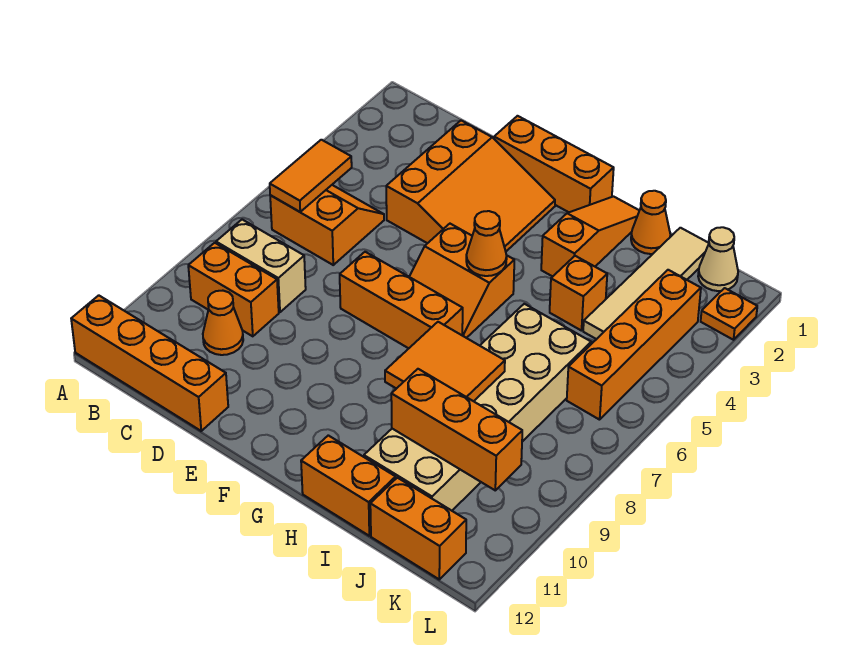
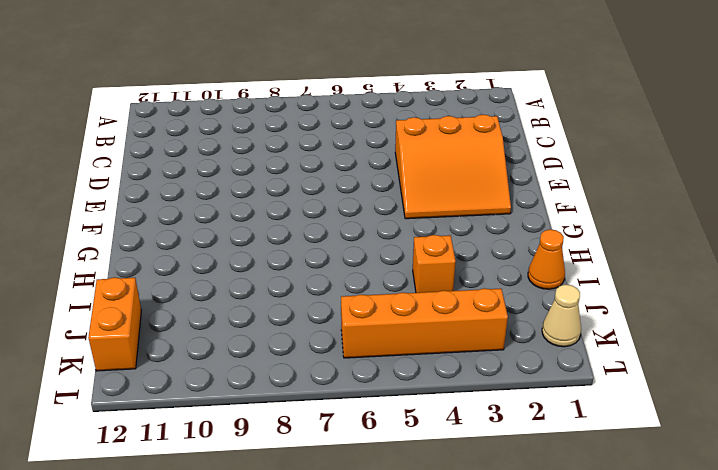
none -> orange brick A12:D12 level 1
none -> orange slope B5:C6 level 1 top 6
none -> tan brick B8:C8 level 1

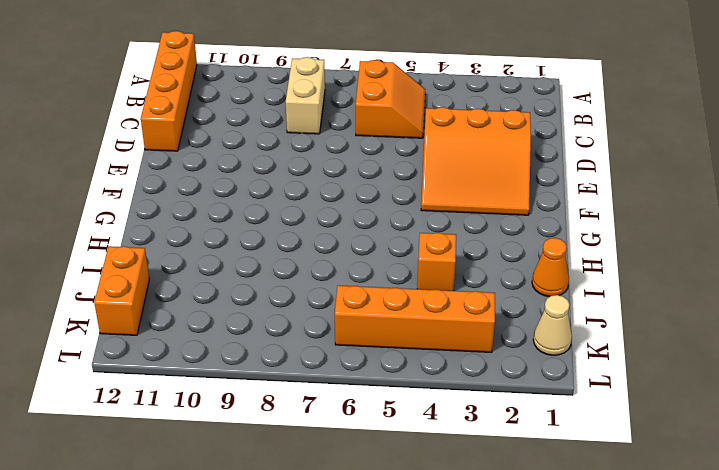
none -> orange brick B9:C9 level 1
none -> orange cone C10 level 1
none -> orange brick E1:G1 level 1

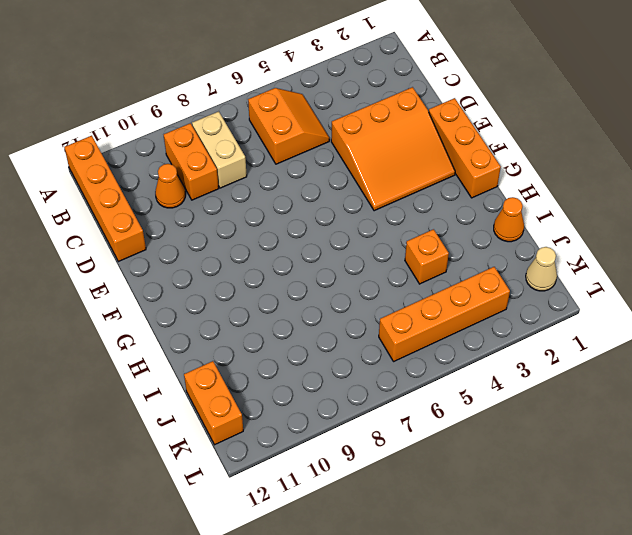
none -> orange brick E7:G7 level 1
none -> orange slope F5:G6 level 1 top 5
none -> orange slope H1:H3 level 1 top 3

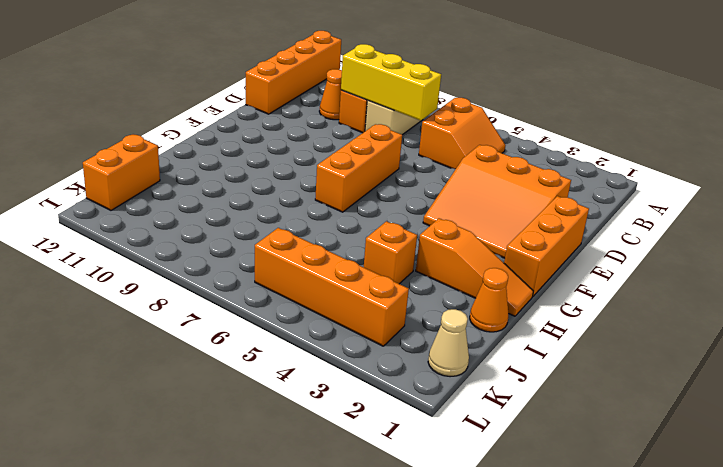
yellow brick C7:C9 level 2 -> none
none -> orange slope F5:G6 level 1 top 5
none -> orange brick H12:I12 level 1
none -> tan brick I6:J11 level 1

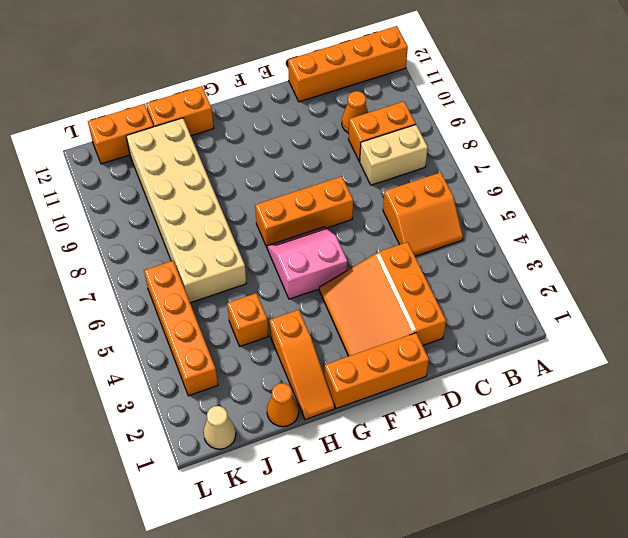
pink slope F5:G6 level 1 top 5 -> orange slope F5:G6 level 1 top 5
none -> tan tile J1:J4 level 1
none -> orange plate L2 level 1
none -> orange tile B5:B6 level 2

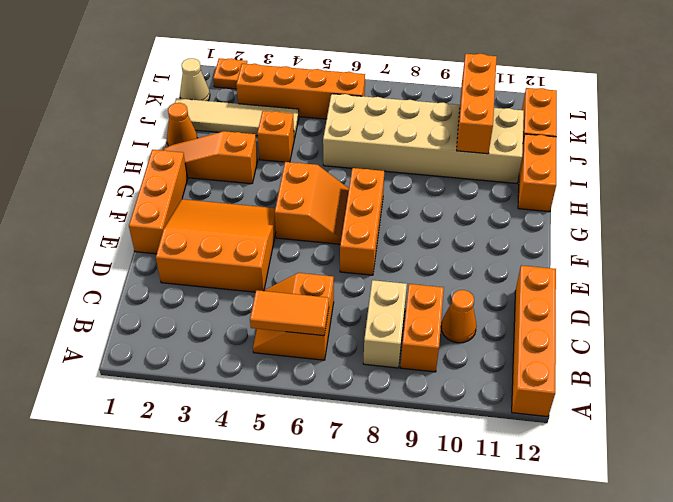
none -> orange cone G5 level 2
none -> orange tile H8:I9 level 2

